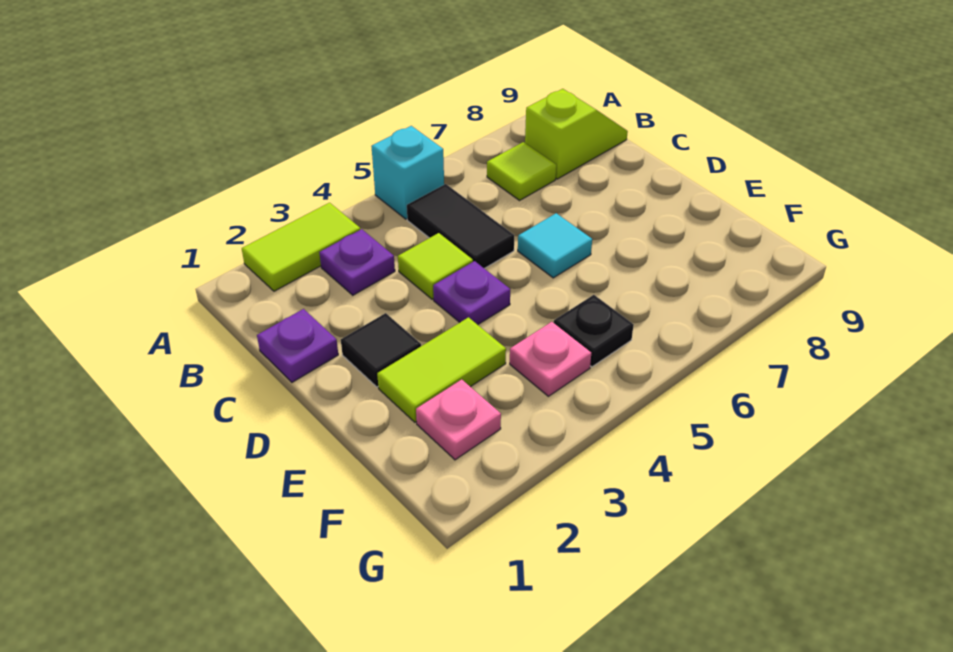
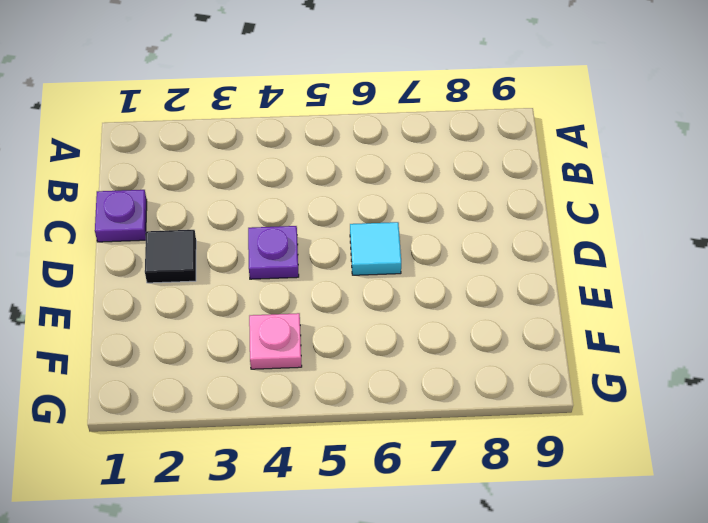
none -> lime tile A2:A3 level 1
none -> cyan brick A5 level 1
none -> purple plate B3 level 1

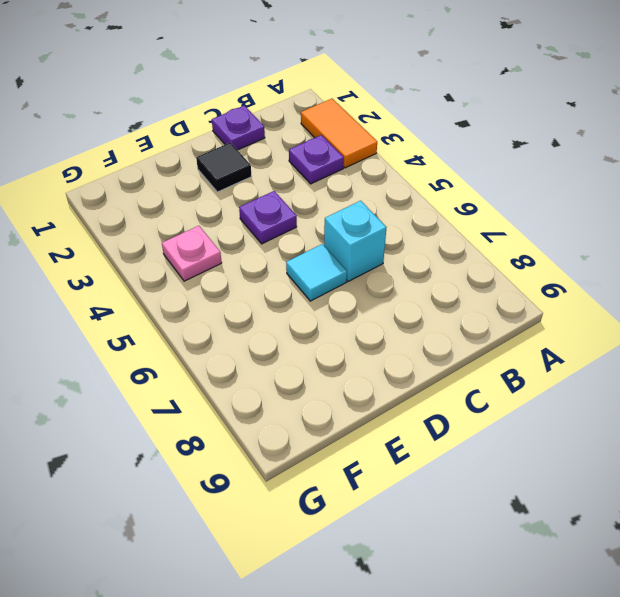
orange tile A2:A3 level 1 -> lime tile A2:A3 level 1
cyan brick C6 level 1 -> cyan brick A5 level 1
none -> black tile B5:C5 level 1
none -> lime tile B7 level 1
none -> lime slope B8:B9 level 1 top 8

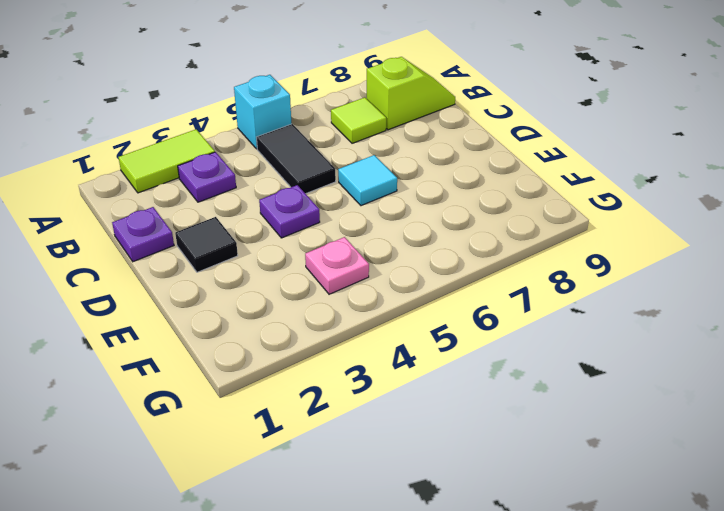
none -> lime tile C4 level 1
none -> lime tile E2:E3 level 1
none -> pink plate F2 level 1

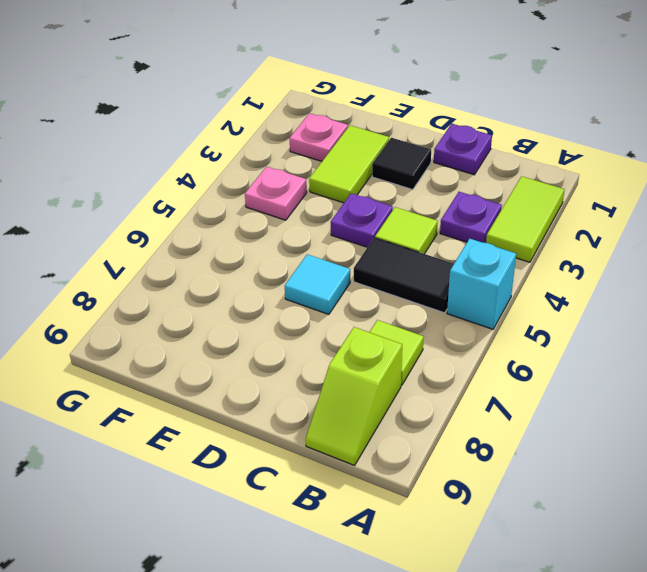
none -> black plate F5 level 1

